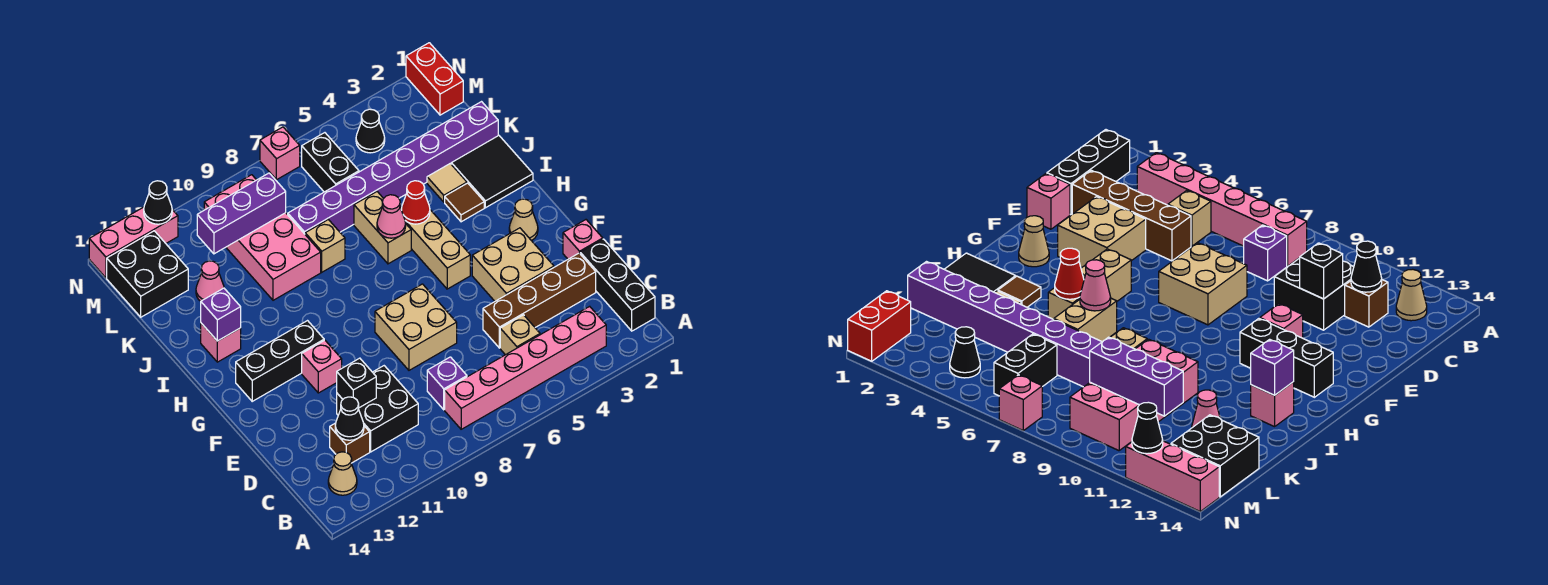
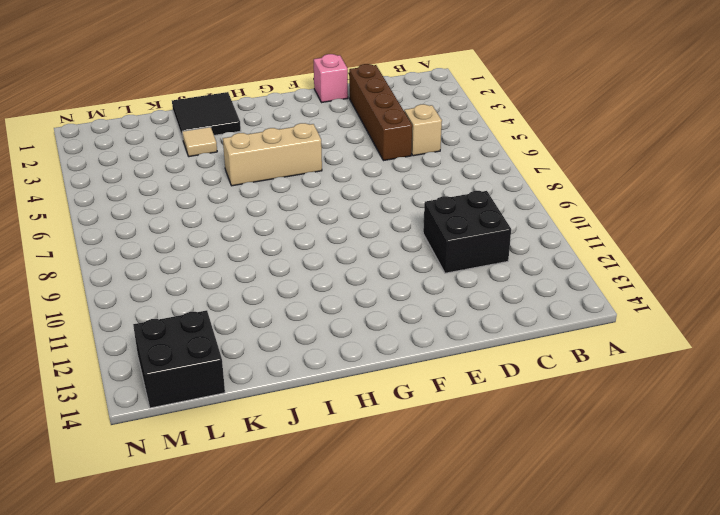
none -> black brick B1:D1 level 1
none -> pink brick B3:B8 level 1
none -> tan cone B13 level 1
none -> purple brick C8 level 1

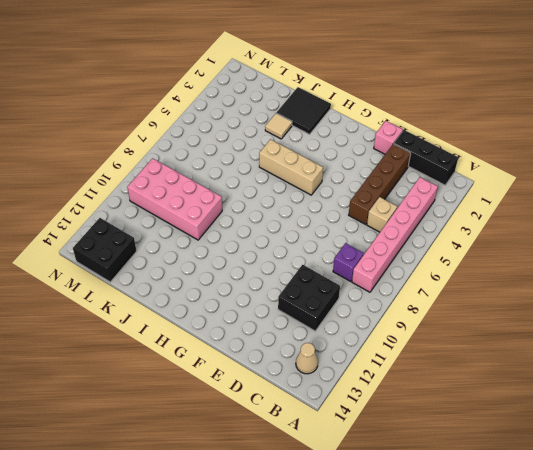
none -> brown brick C12 level 1
none -> tan brick E3:F4 level 1
none -> tan brick E7:F8 level 1
none -> pink brick F11 level 1

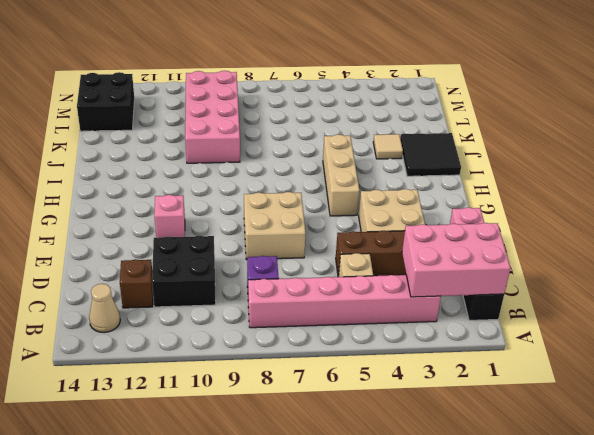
pink brick B1:C3 level 2 -> none
none -> tan cone G2 level 1
none -> black brick G11:G13 level 1
none -> brown tile I3 level 1
none -> tan brick I6:J6 level 1

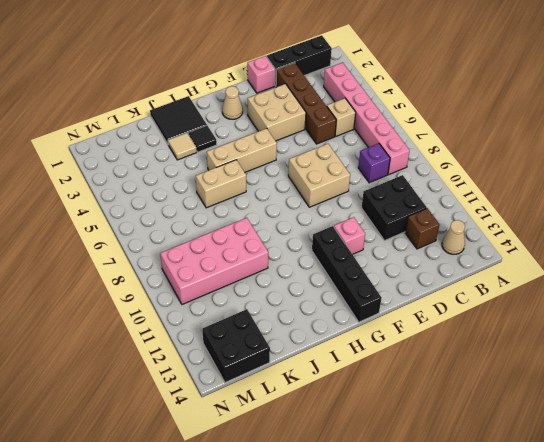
black brick G11:G14 level 1 -> black brick G11:G13 level 1
black tile I3 level 1 -> brown tile I3 level 1
none -> pink brick I13 level 1
none -> tan brick J8 level 1
none -> purple brick K1:K8 level 1
none -> pink cone K12 level 1

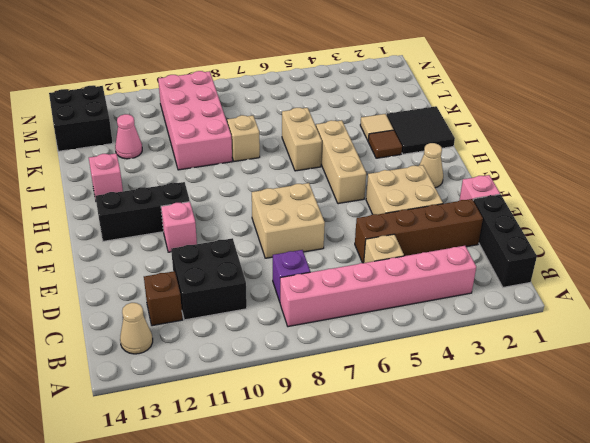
none -> purple brick K1:K8 level 1
none -> black brick L6:M6 level 1
none -> red brick M1:N1 level 1
none -> black cone M4 level 1

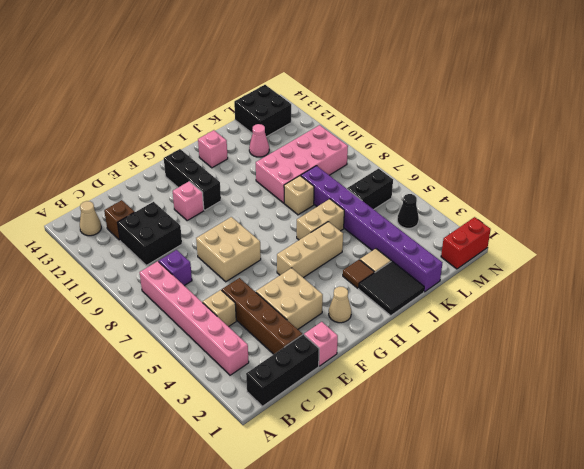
none -> pink brick N7 level 1
none -> pink brick N12:N14 level 1
none -> black cone C12 level 2
none -> black brick D11 level 2

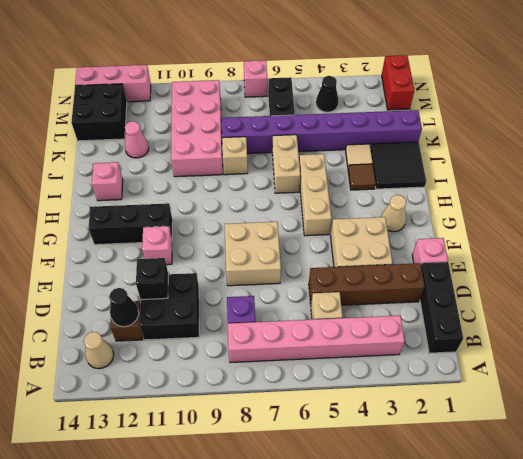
none -> red cone I5 level 2
none -> pink cone I6 level 2
none -> purple brick I13 level 2
none -> purple brick L9:L11 level 2

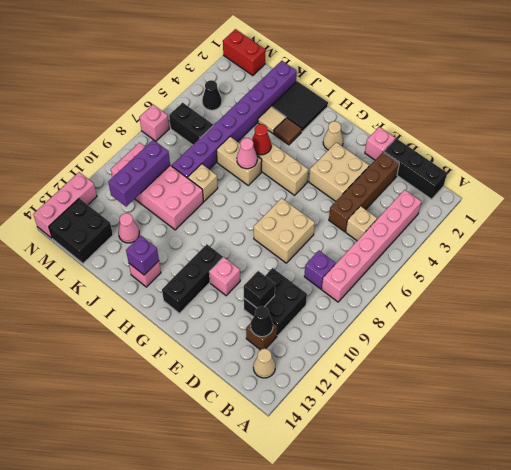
none -> black cone N12 level 2

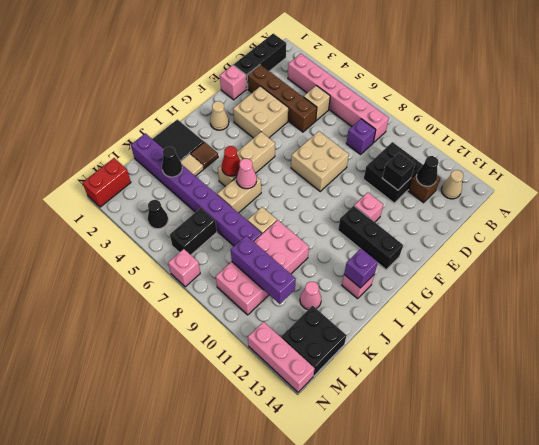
black cone K3 level 2 -> black cone N12 level 2

